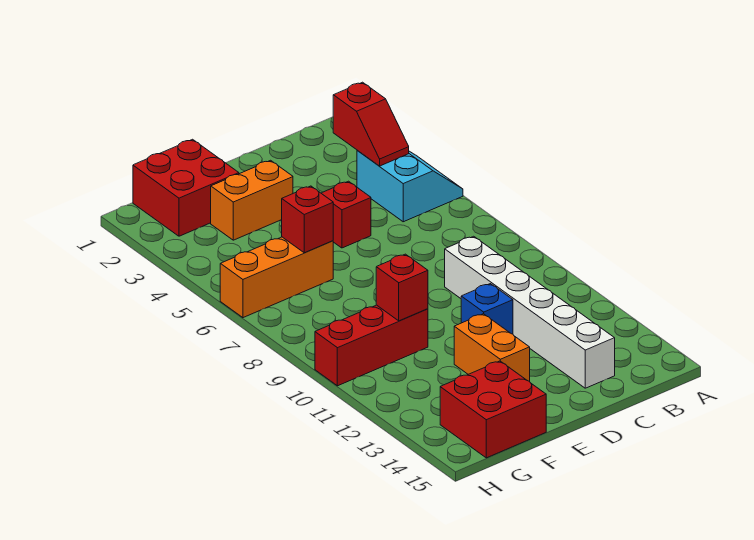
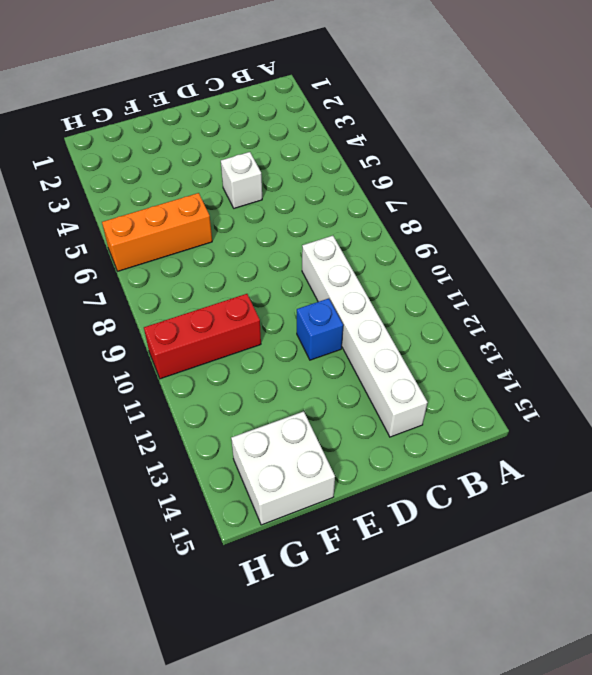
white brick D5 level 1 -> red brick D5 level 1
white brick F14:G15 level 1 -> red brick F14:G15 level 1
none -> cyan slope A4:B5 level 1 top B
none -> orange brick E3:F3 level 1
none -> orange brick E12:E13 level 1

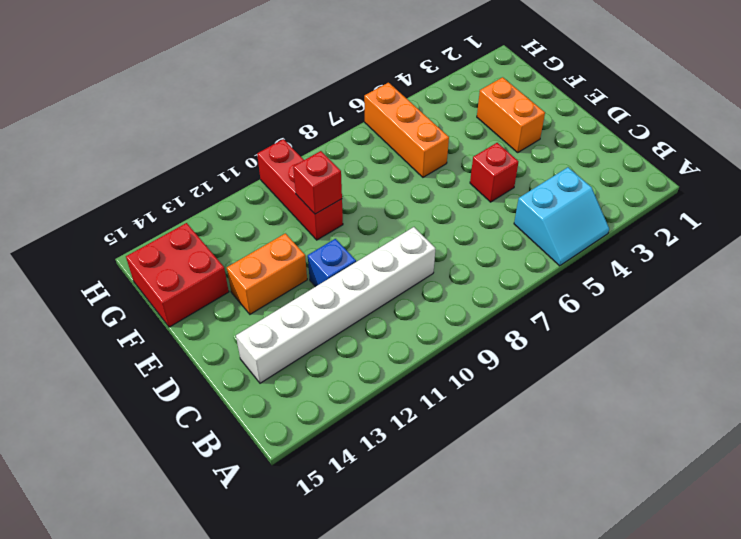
none -> red brick F1:G2 level 1
none -> red slope B3:B4 level 2 top 3
none -> red brick F6 level 2

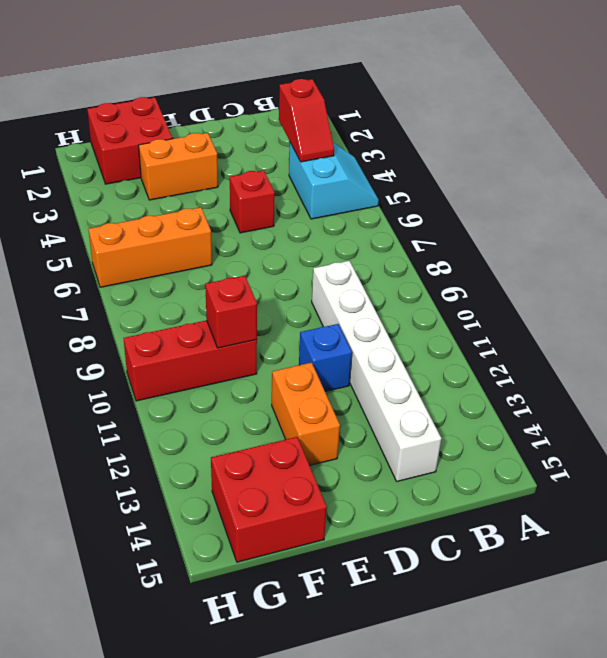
none -> red brick F6 level 2

